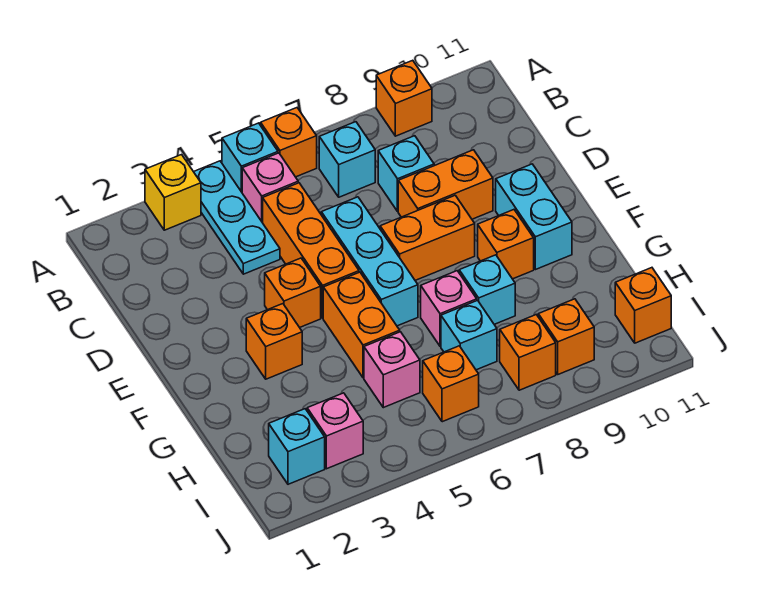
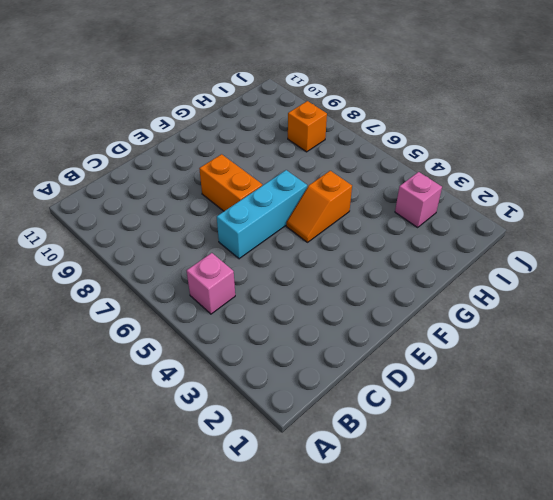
orange slope F5:G5 level 1 top G -> orange brick F5:G5 level 1
none -> yellow brick A3 level 1
none -> cyan plate A4:C4 level 1
none -> cyan brick A5 level 1

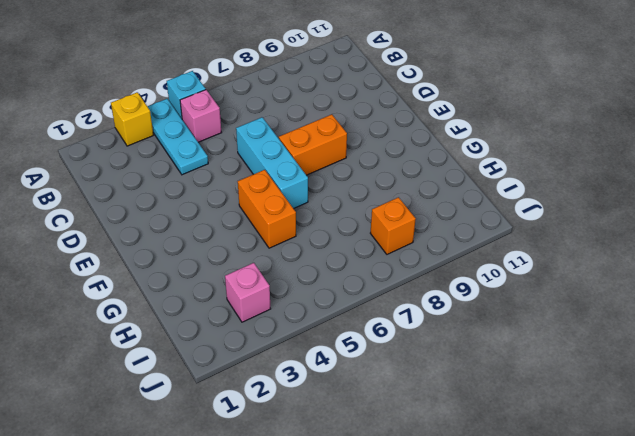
none -> orange brick A6 level 1
none -> orange brick A9 level 1
none -> cyan brick B7 level 1

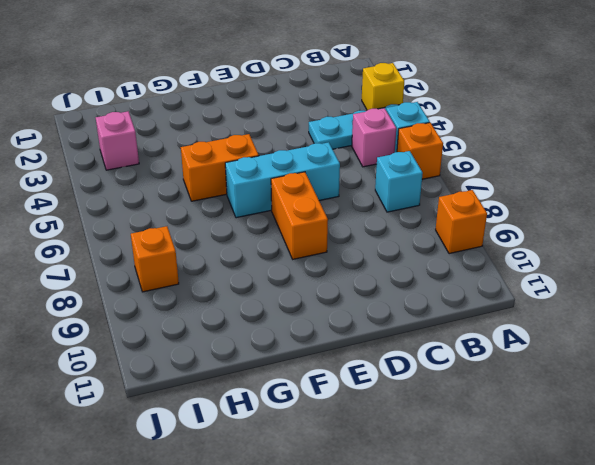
none -> orange brick C5:E5 level 1
none -> cyan brick C8 level 1
none -> orange brick D8:D9 level 1

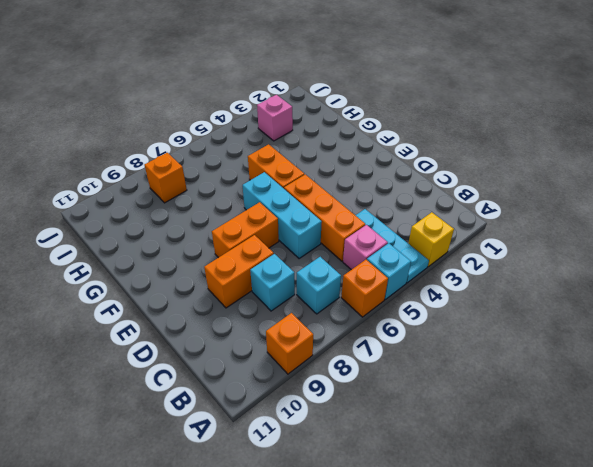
none -> orange brick E4 level 1
none -> cyan brick E10:F10 level 1
none -> orange brick F3 level 1

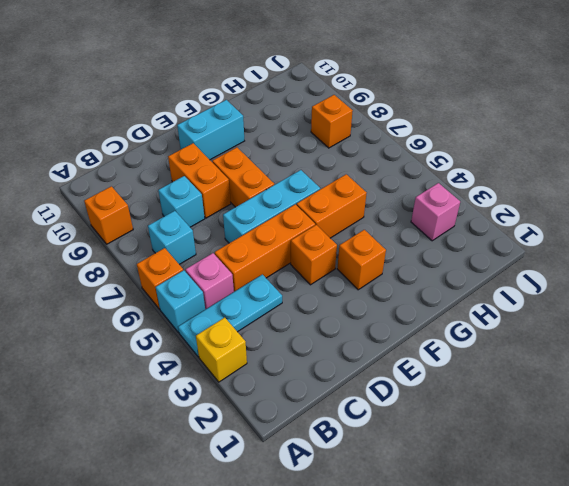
none -> orange brick F9 level 1
none -> pink brick G7 level 1
none -> cyan brick G8 level 1

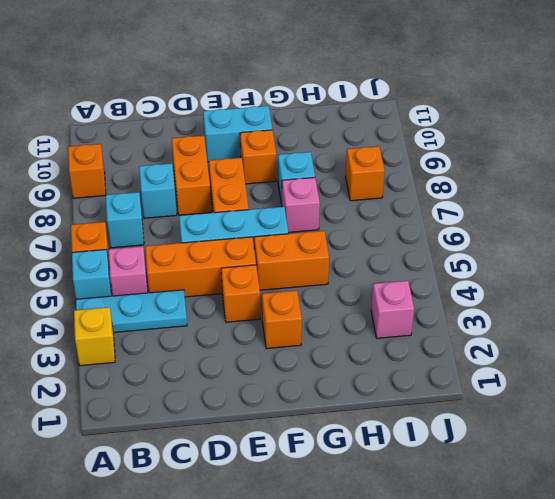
none -> pink brick H5 level 1
none -> cyan brick H7 level 1
none -> cyan brick I2 level 1

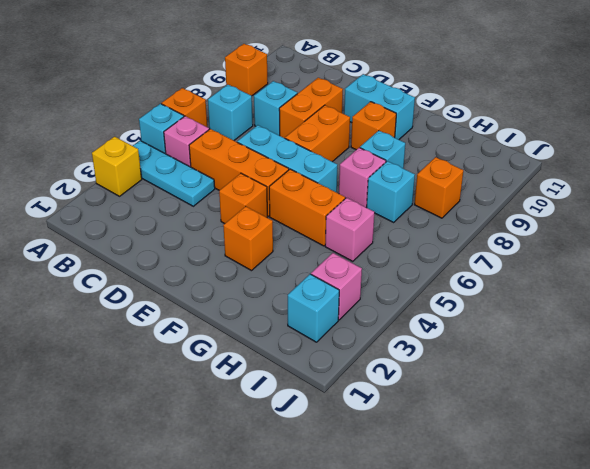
none -> orange brick I6 level 1
none -> orange brick I9 level 1
none -> orange brick I11 level 1

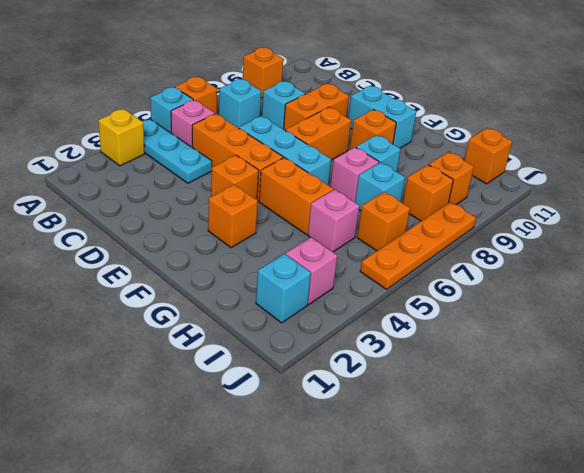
orange plate J5:J8 level 1 -> none

